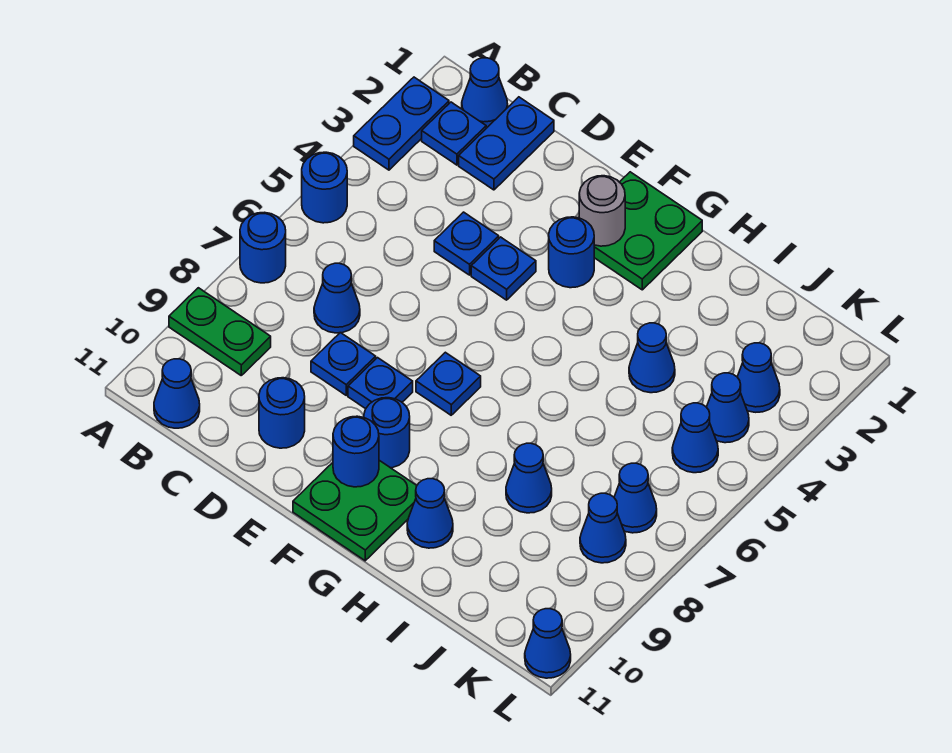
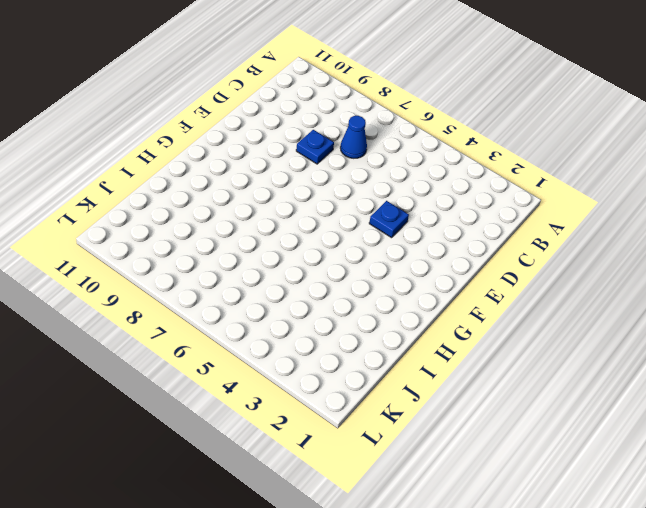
none -> blue plate A2:A3 level 1
none -> blue round brick A5 level 1
none -> blue round brick A7 level 1
none -> green plate A9:B9 level 1

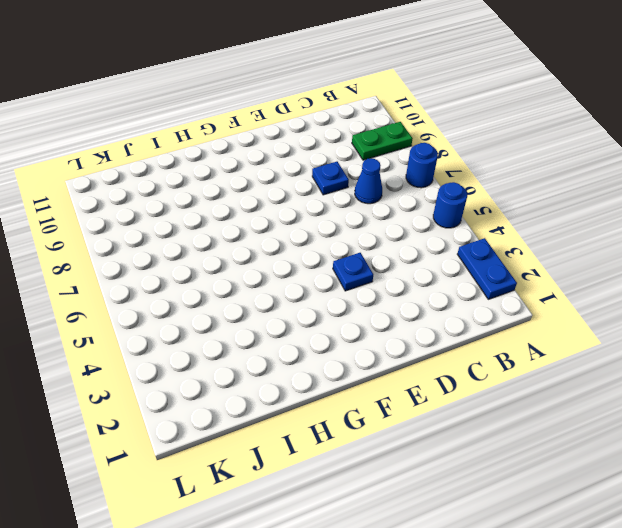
none -> blue cone B1 level 1
none -> blue plate B2 level 1
none -> blue cone B11 level 1
none -> blue plate C1:C2 level 1

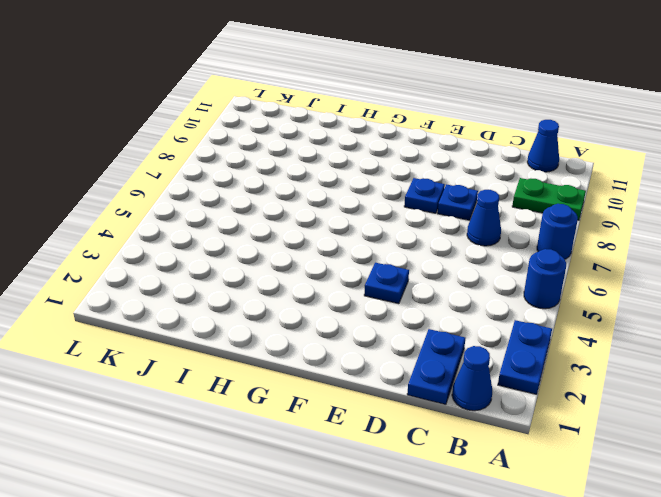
none -> blue plate B2 level 1
none -> blue plate D4 level 1
none -> blue round brick D10 level 1
none -> green plate F1:G2 level 1

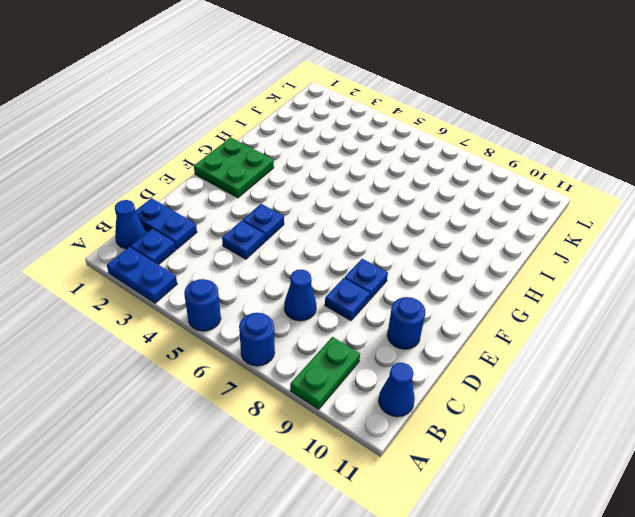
none -> blue round brick F3 level 1
none -> blue plate F7 level 1
none -> blue round brick F9 level 1
none -> green plate F10:G11 level 1

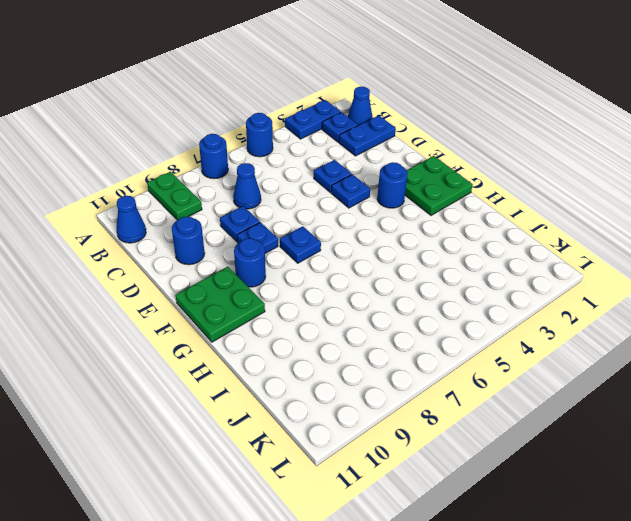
none -> blue cone H10 level 1
none -> blue cone I4 level 1
none -> blue cone I8 level 1
none -> blue cone K3 level 1

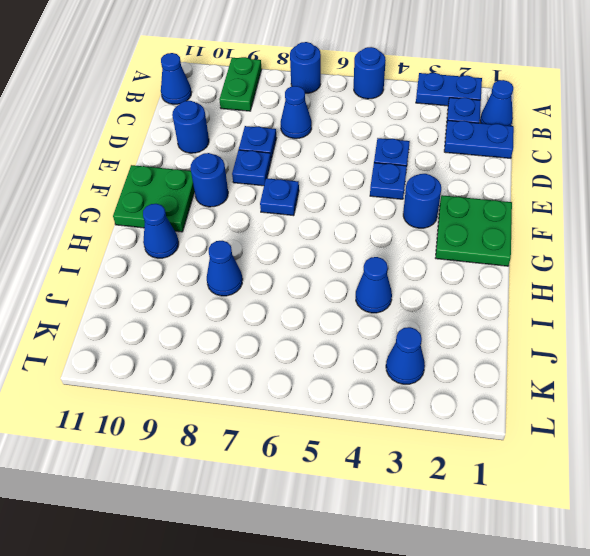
none -> blue cone K4 level 1
none -> blue cone K5 level 1
none -> blue cone K7 level 1
none -> blue cone K8 level 1

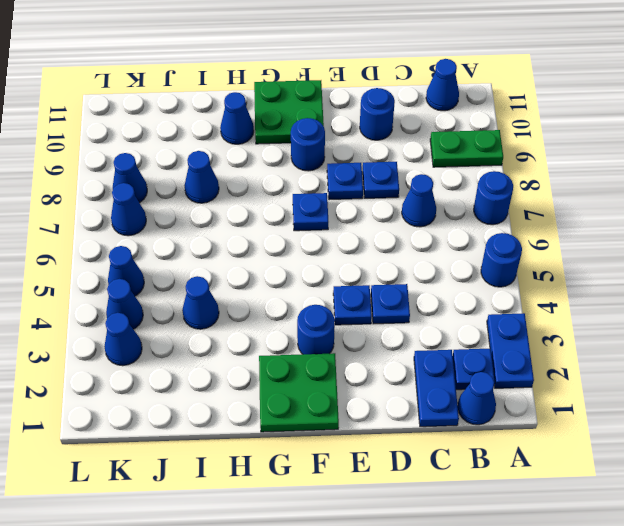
none -> blue cone L11 level 1
none -> grey round brick F2 level 2
none -> blue round brick F10 level 2

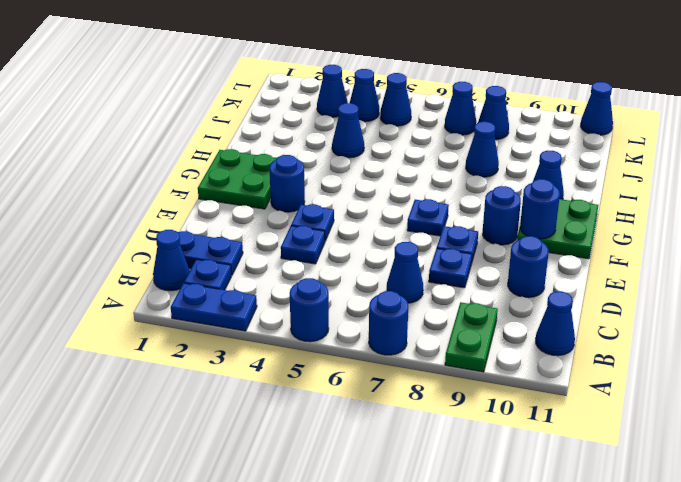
none -> grey round brick F2 level 2

